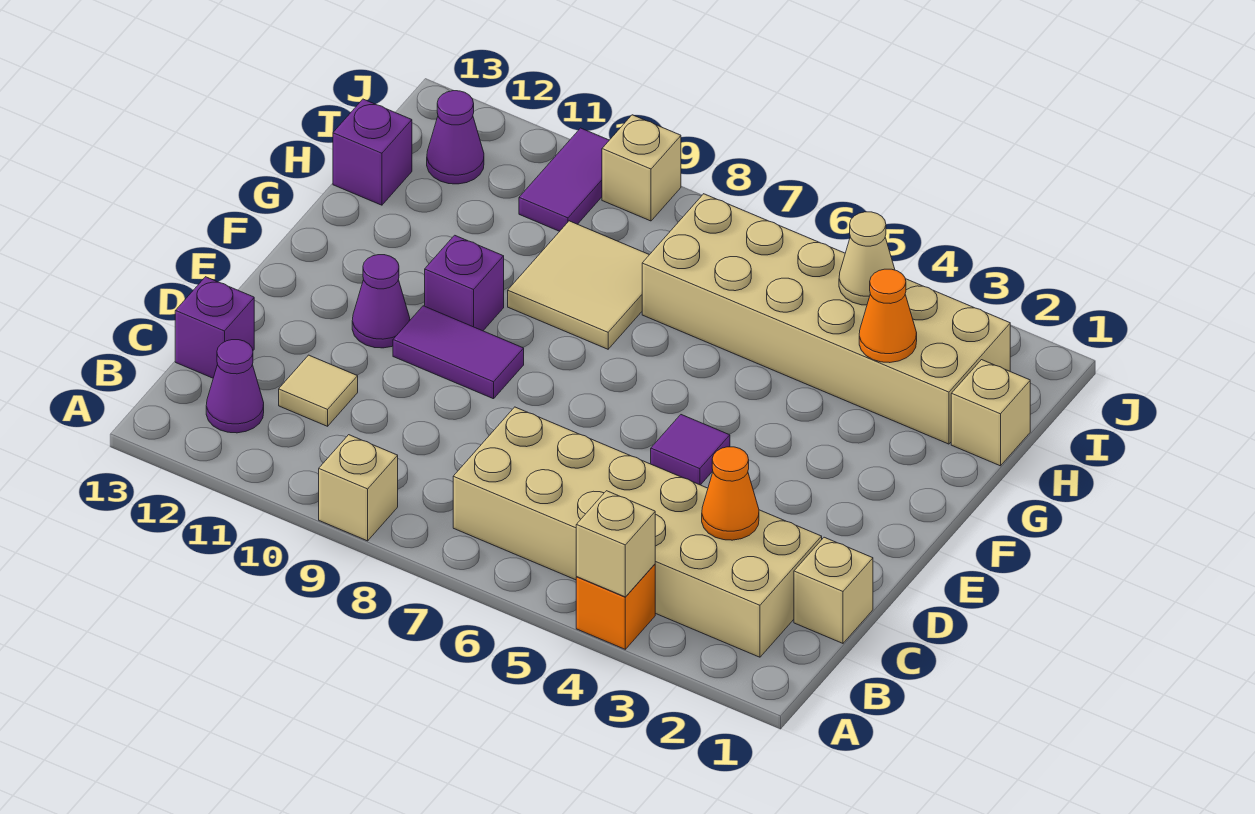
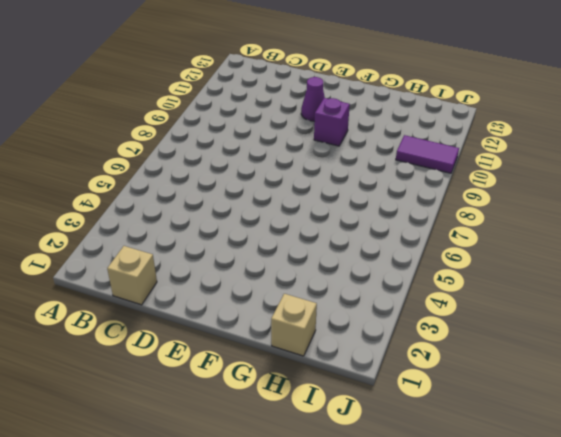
none -> orange brick A4 level 1
none -> tan brick A9 level 1
none -> tan brick B2:C7 level 1

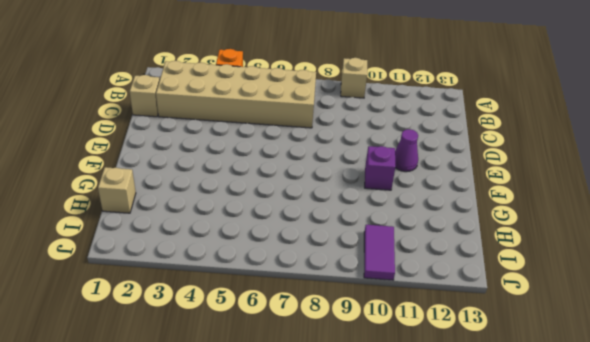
none -> purple cone B12 level 1
none -> tan tile C11 level 1
none -> purple brick C13 level 1

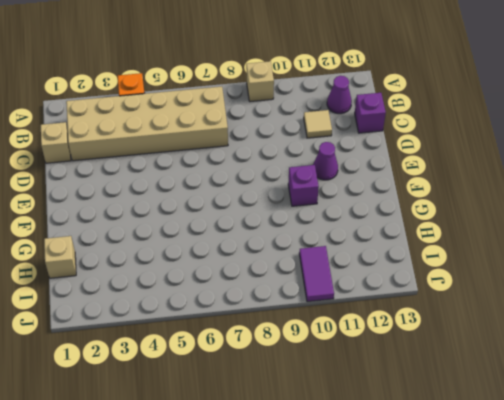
none -> purple tile E5 level 1
none -> purple tile E9:E10 level 1
none -> tan tile G8:H9 level 1

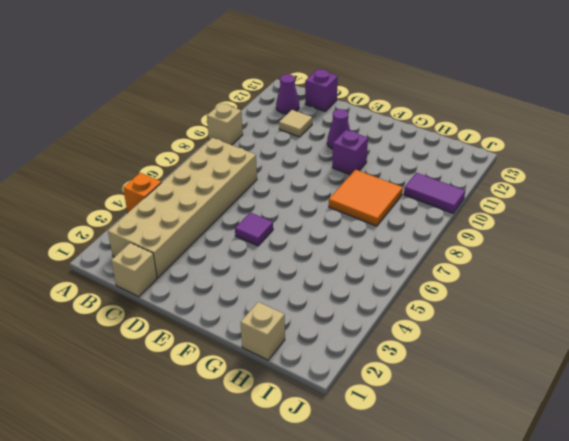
orange tile G8:H9 level 1 -> tan tile G8:H9 level 1
none -> purple tile E9:E10 level 1
none -> tan brick H2:I7 level 1
none -> purple brick H13 level 1

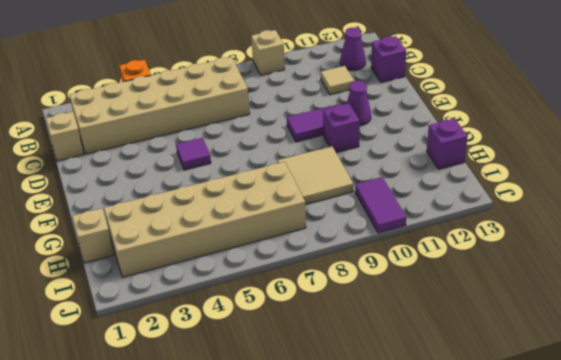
none -> purple cone I12 level 1
none -> tan brick J9 level 1
none -> tan brick A4 level 2

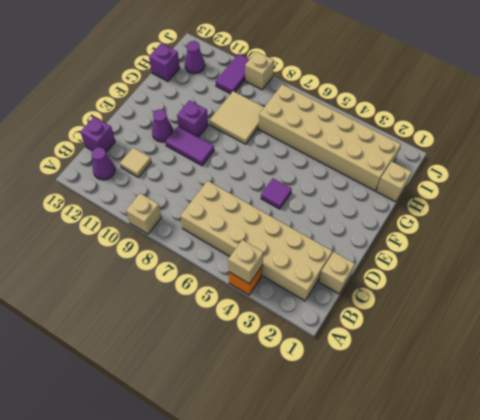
none -> orange cone C3 level 2
none -> orange cone H3 level 2
none -> tan cone I4 level 2

